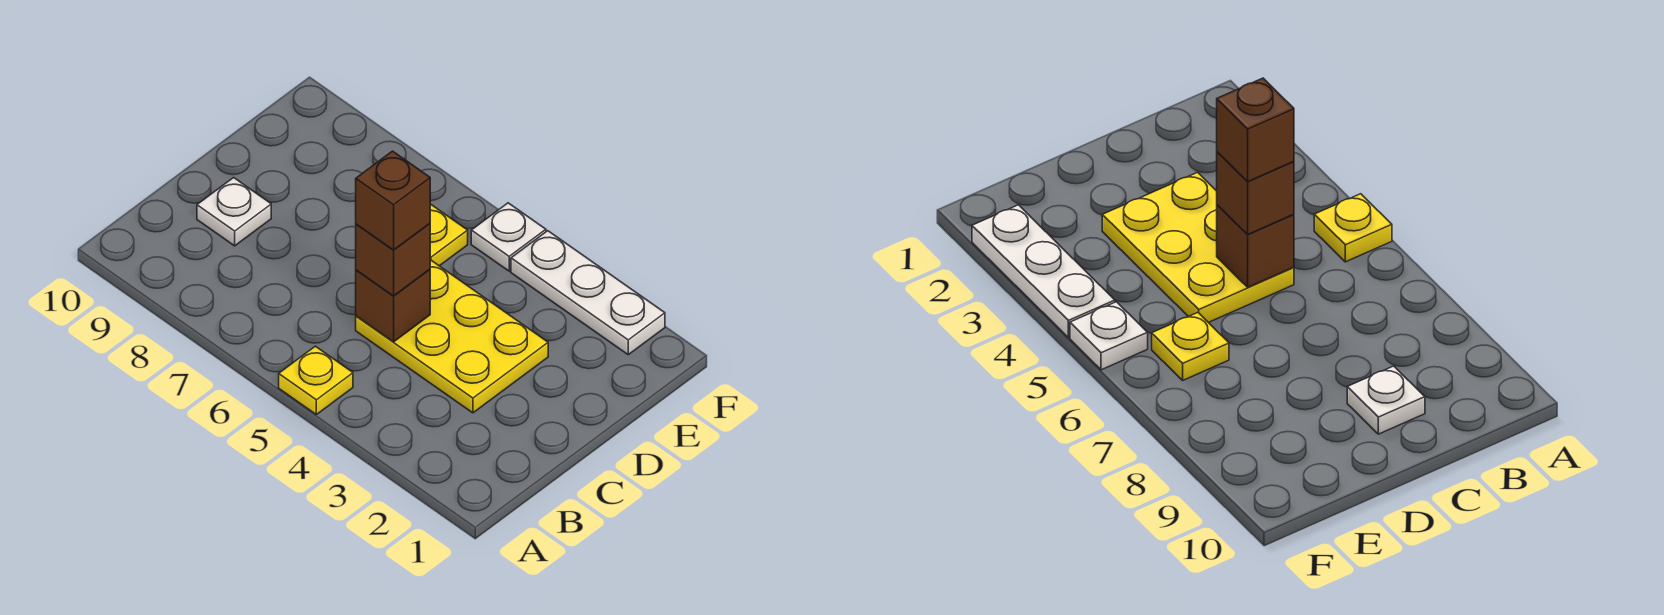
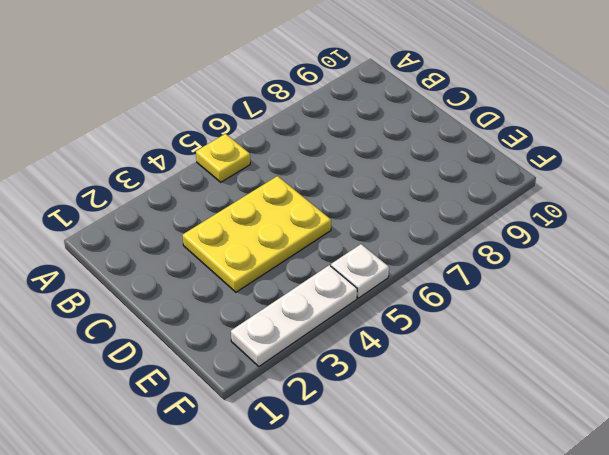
none -> white plate C9 level 1
none -> yellow plate E6 level 1

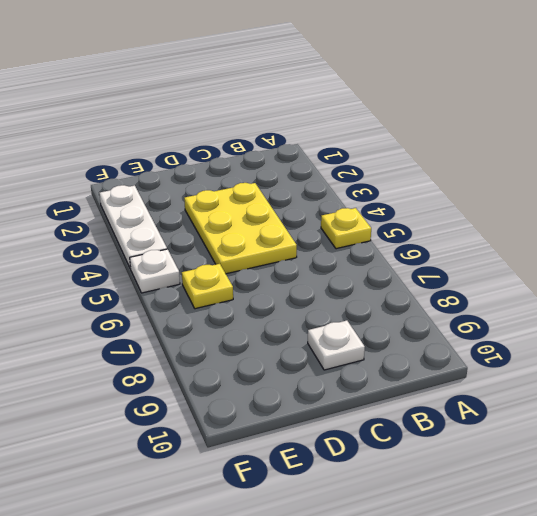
none -> brown brick C5 level 2
none -> brown brick C5 level 3

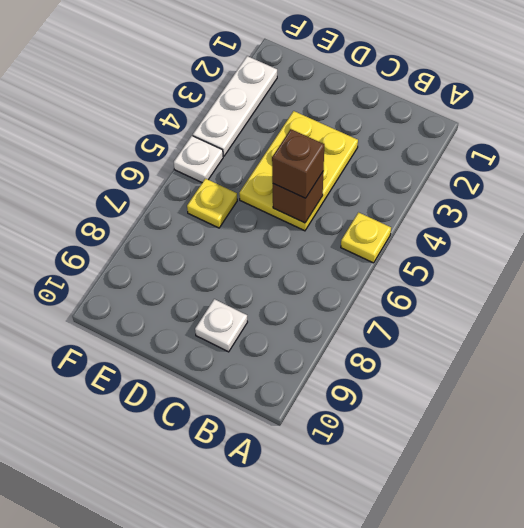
none -> brown brick C5 level 4

